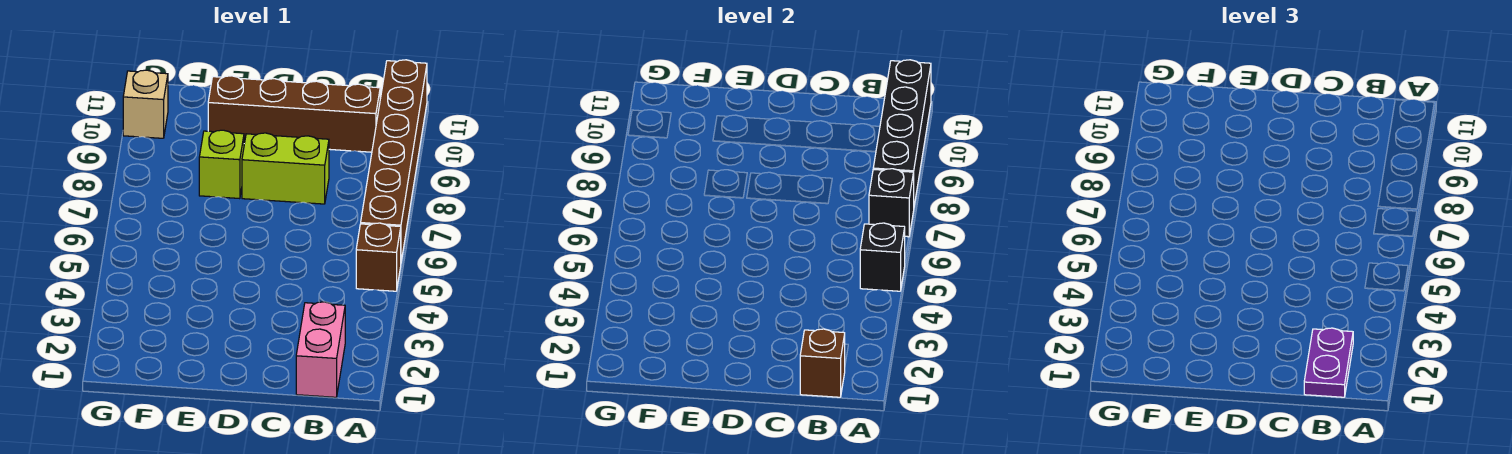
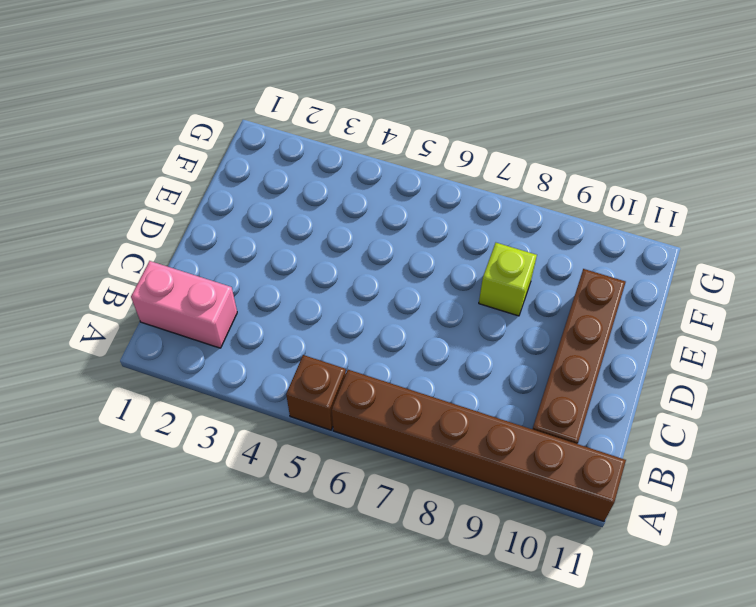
none -> lime brick C8:D8 level 1
none -> tan brick G10 level 1
none -> black brick A5 level 2

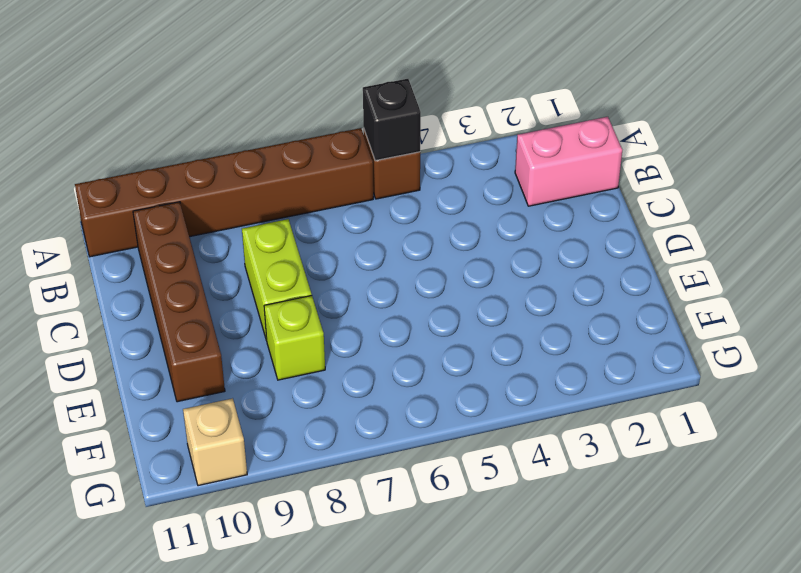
none -> black brick A7 level 2
none -> black brick A8:A11 level 2
none -> brown brick B1 level 2

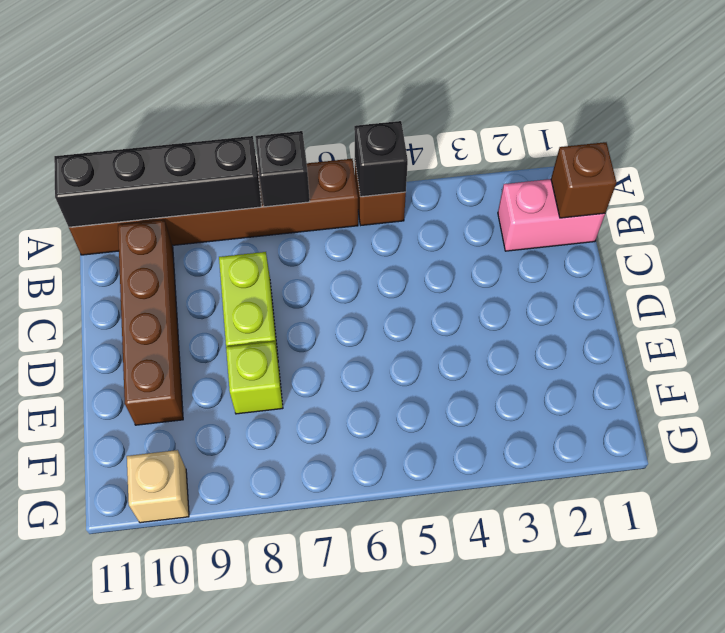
none -> purple plate B1:B2 level 3

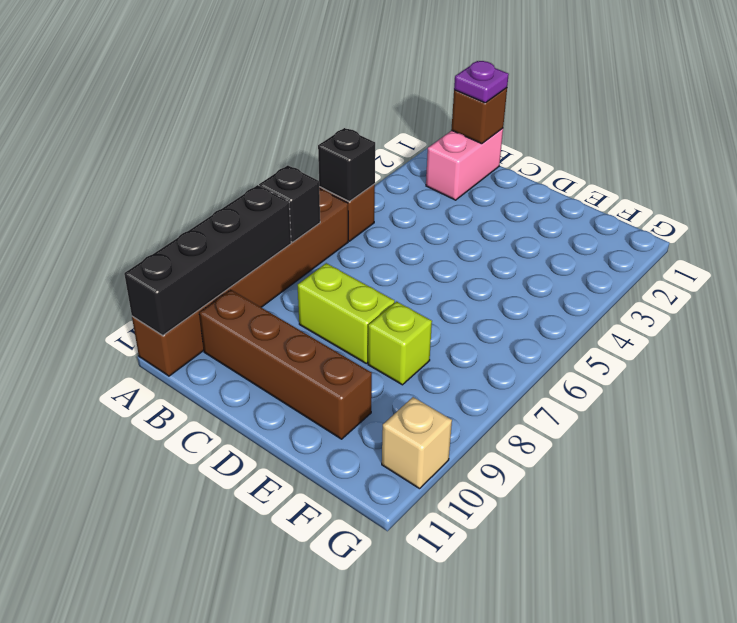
purple plate B1 level 3 -> purple plate B1:B2 level 3

